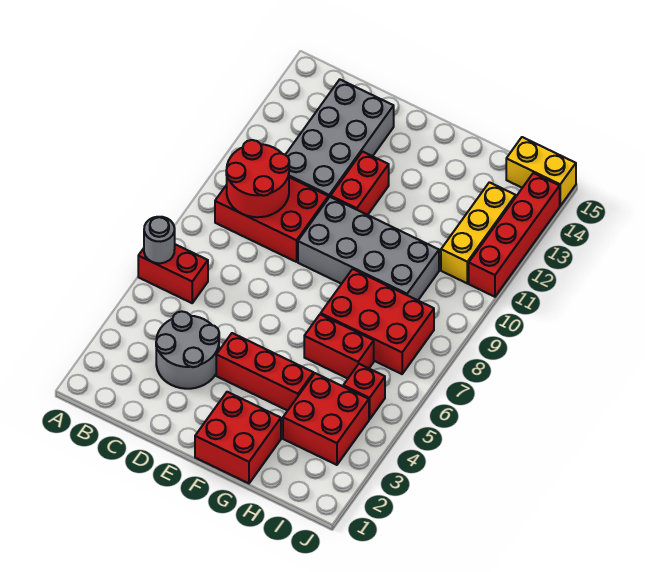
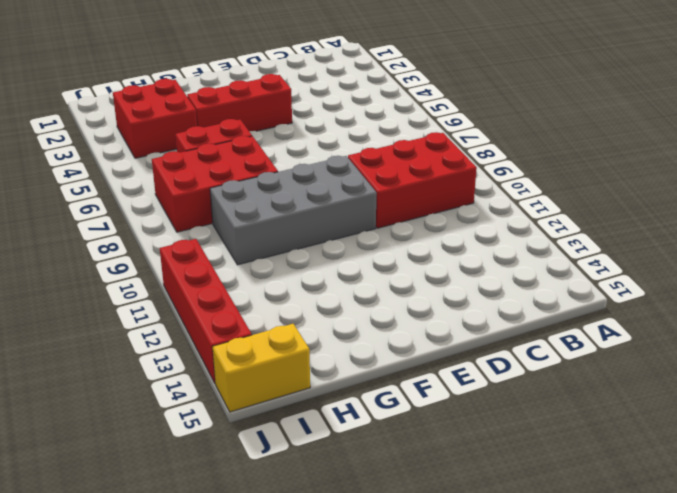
none -> red brick A6:B6 level 1
none -> grey round brick C3:D4 level 1
none -> grey brick C11:D14 level 1

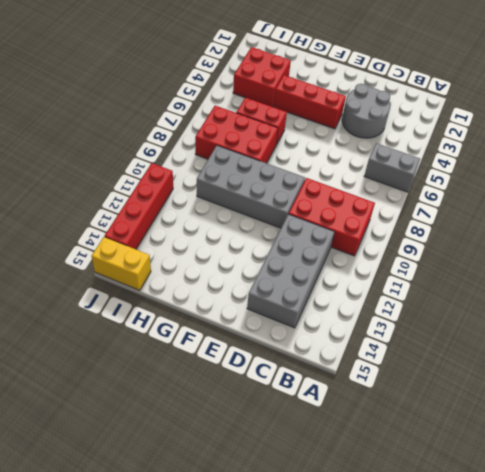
grey brick A6:B6 level 1 -> red brick A6:B6 level 1
none -> red brick E11:E12 level 1
none -> red brick F1:G2 level 1
none -> red brick I5 level 1

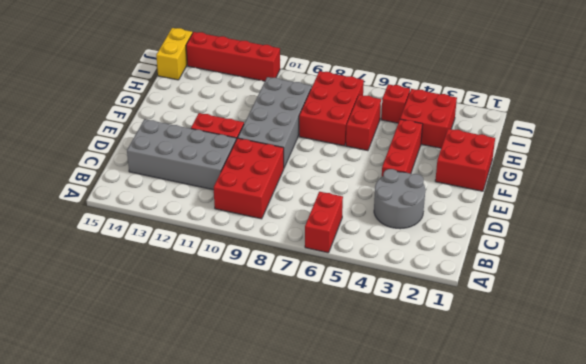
none -> yellow brick I11:I13 level 1
none -> grey round brick A6 level 2
none -> red round brick B9:C10 level 2

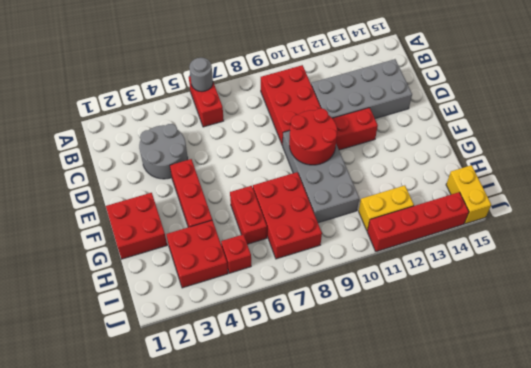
red round brick E9:F10 level 2 -> red round brick B9:C10 level 2
yellow brick I11:I12 level 1 -> yellow brick I11:I13 level 1

